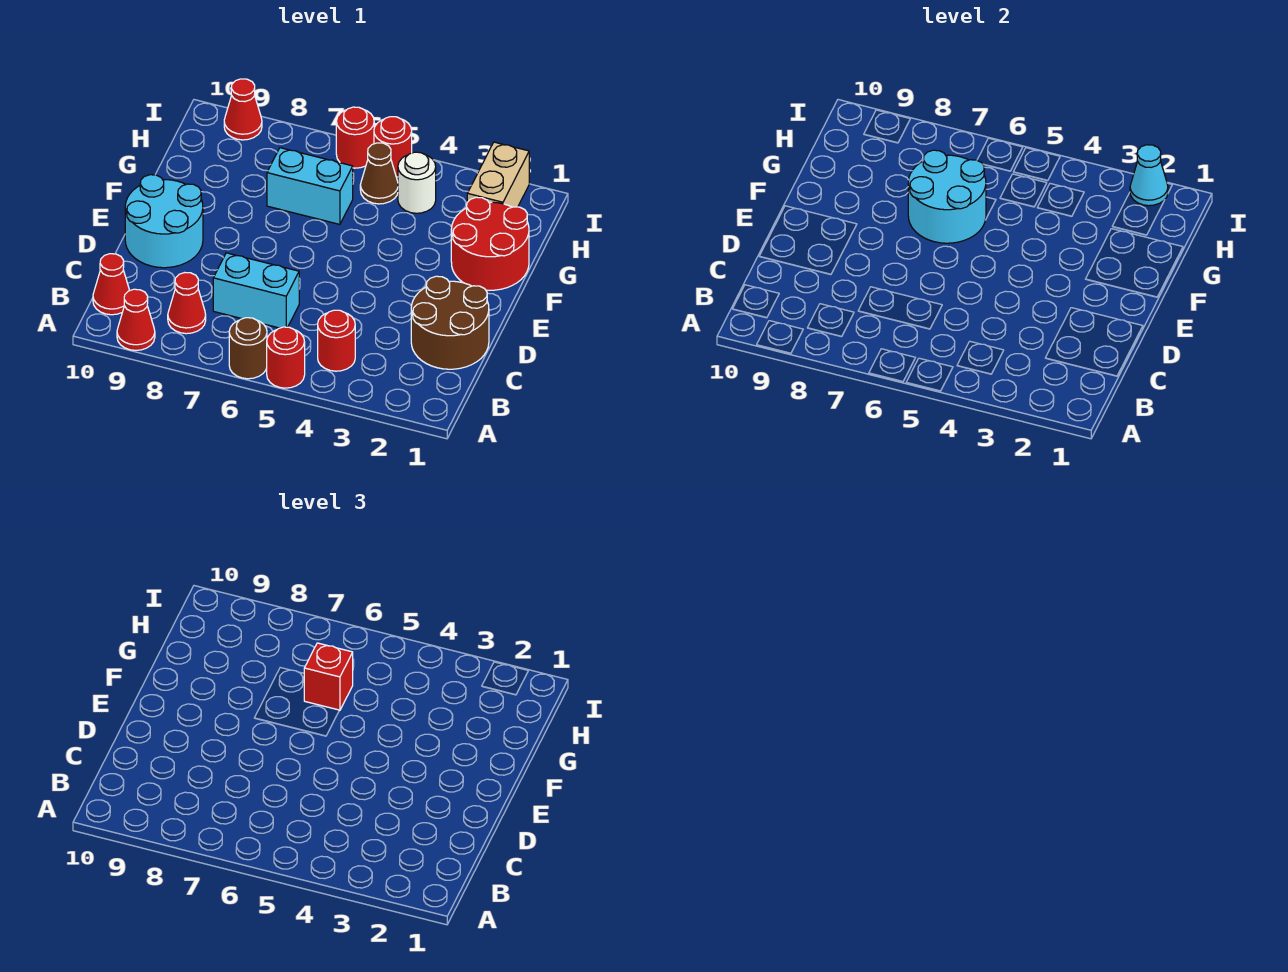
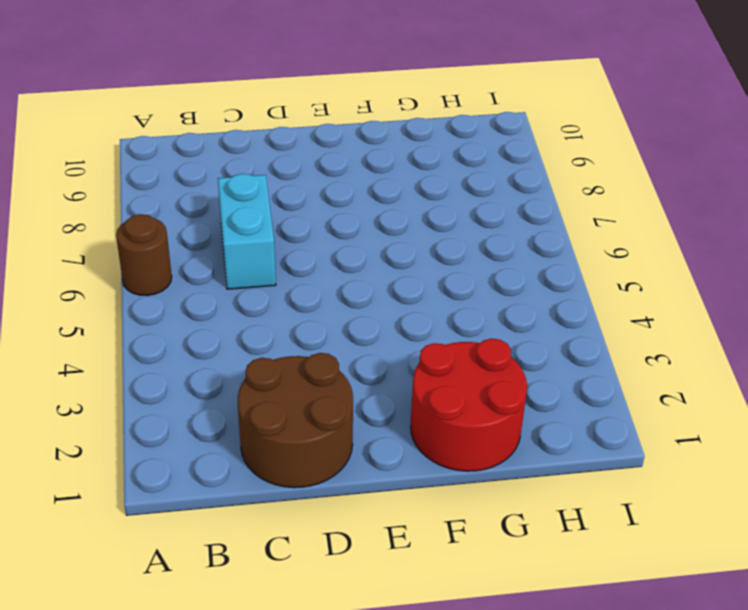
none -> red round brick A5 level 1
none -> red cone A9 level 1
none -> red round brick B4 level 1

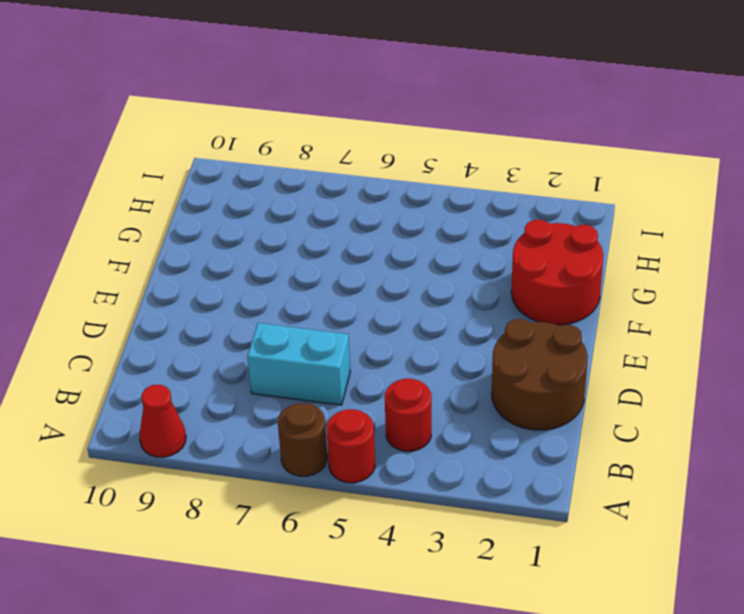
none -> red cone B8 level 1
none -> red cone B10 level 1
none -> cyan round brick D9:E10 level 1

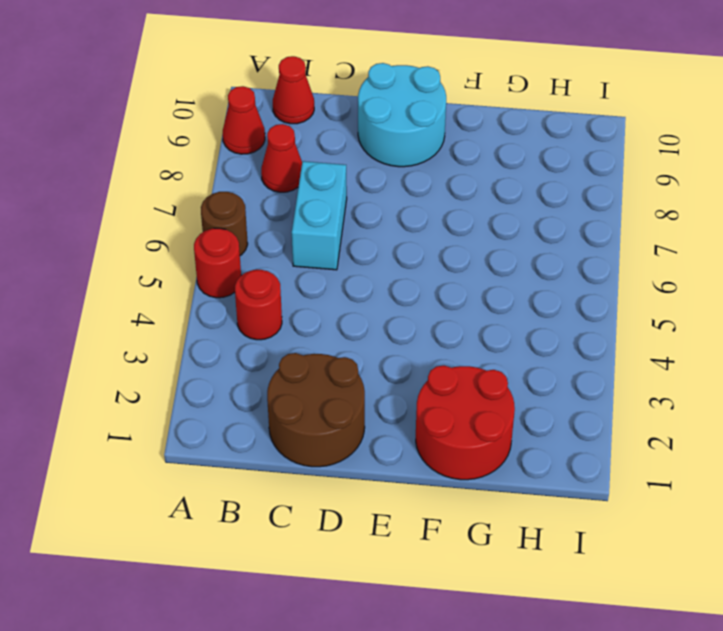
none -> cyan brick G6:G7 level 1
none -> tan brick H2:I2 level 1
none -> white round brick H4 level 1

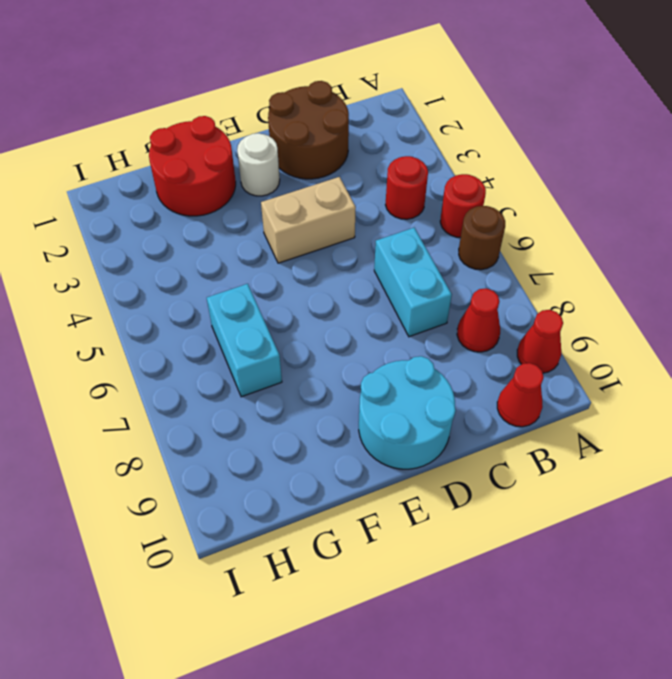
tan brick D4:E4 level 1 -> tan brick H2:I2 level 1
white round brick E2 level 1 -> white round brick H4 level 1
none -> brown cone H5 level 1
none -> red round brick I5 level 1
none -> red round brick I6 level 1

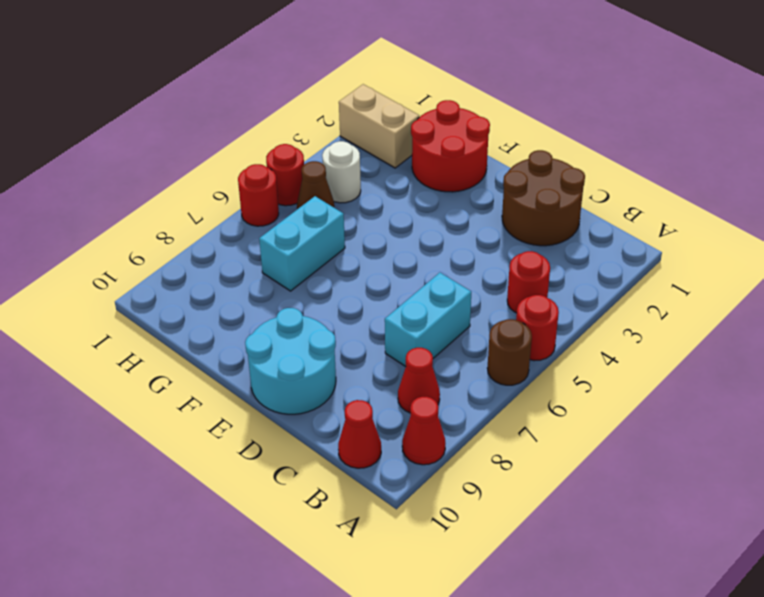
none -> red cone I9 level 1
none -> cyan round brick F6:G7 level 2
none -> cyan cone I2 level 2

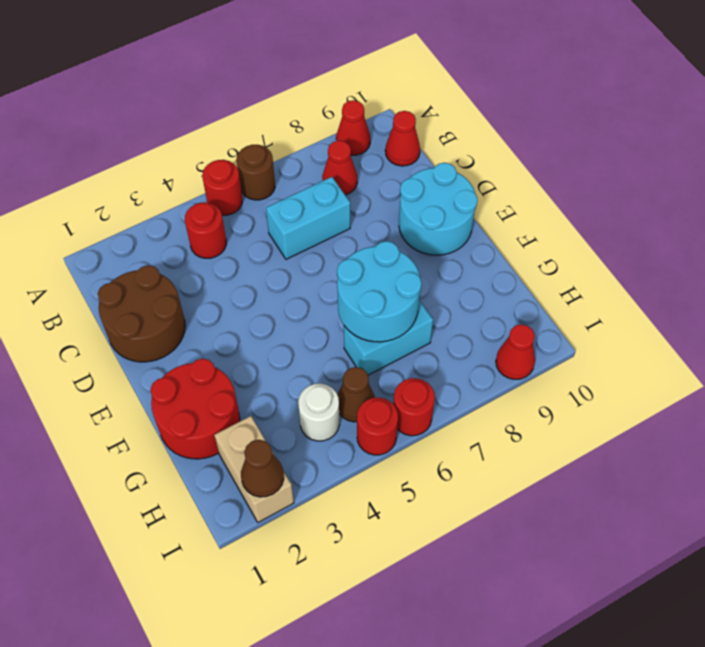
brown cone I2 level 2 -> cyan cone I2 level 2
none -> red brick G6 level 3

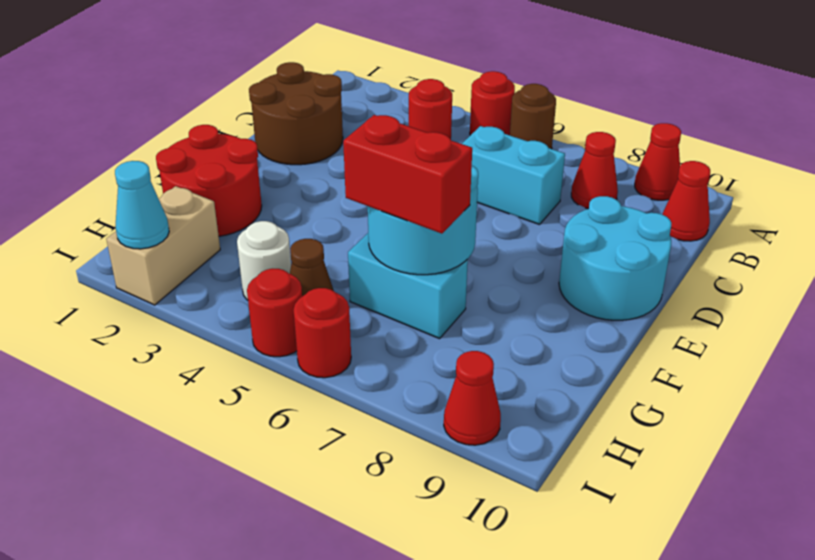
red brick G6:G7 level 3 -> red brick G6 level 3

